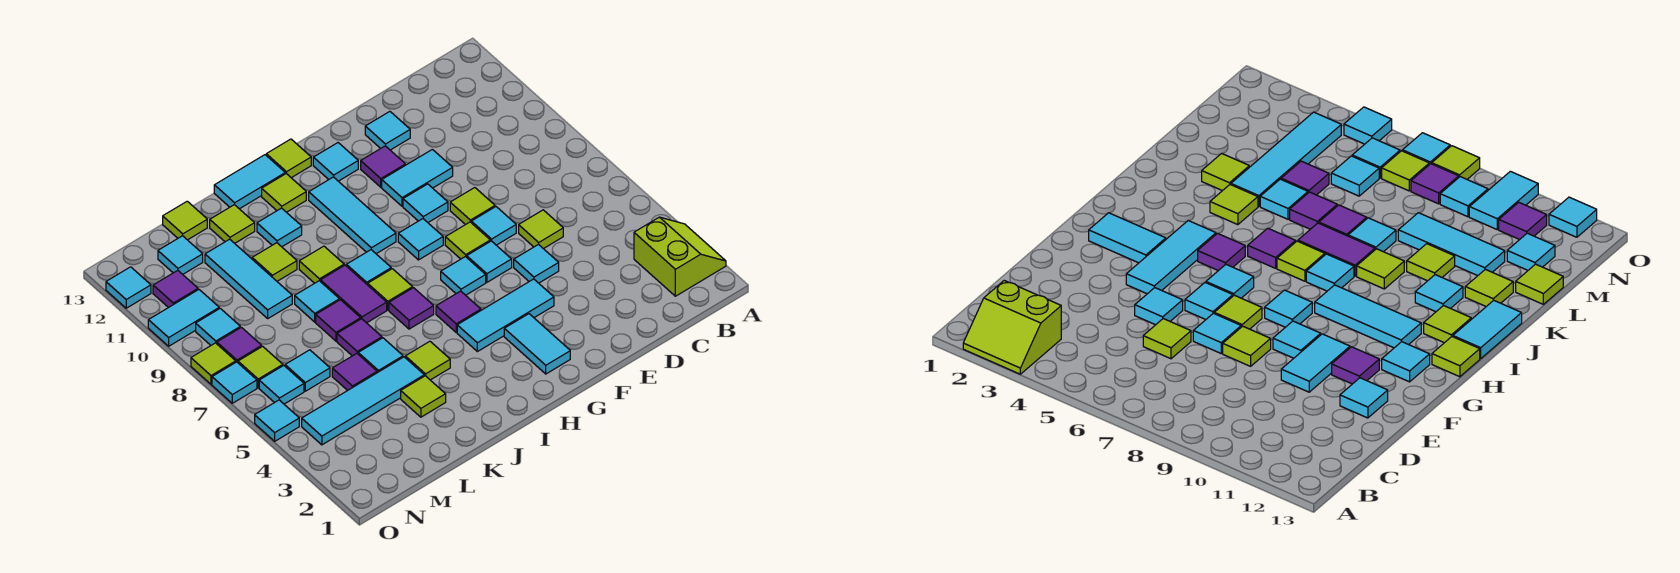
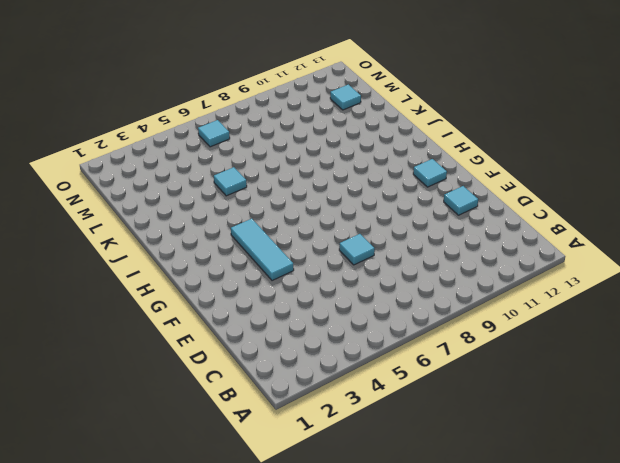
none -> lime slope A2:B3 level 1 top B
none -> lime tile D6 level 1
none -> cyan tile E5 level 1
none -> lime tile E8 level 1

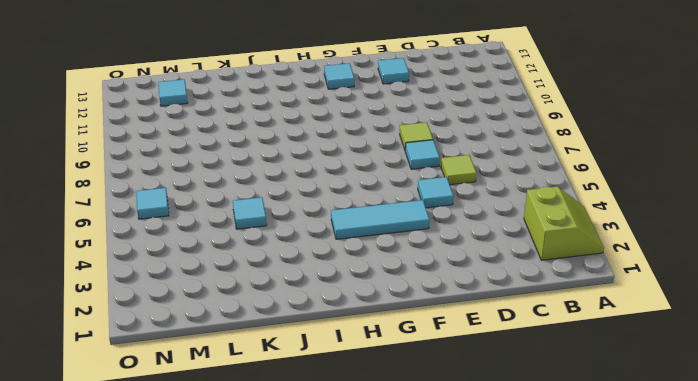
none -> cyan tile E10:F10 level 1
none -> cyan tile F6 level 1
none -> lime tile F7 level 1
none -> cyan tile F9 level 1

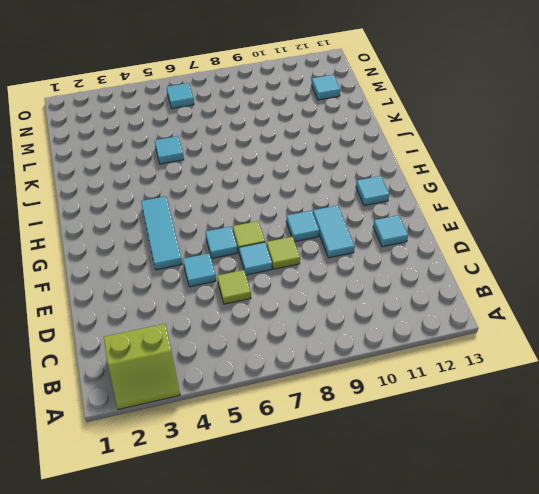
none -> purple tile F11 level 1
none -> cyan tile G2:G3 level 1
none -> cyan tile G6 level 1
none -> cyan tile G8 level 1

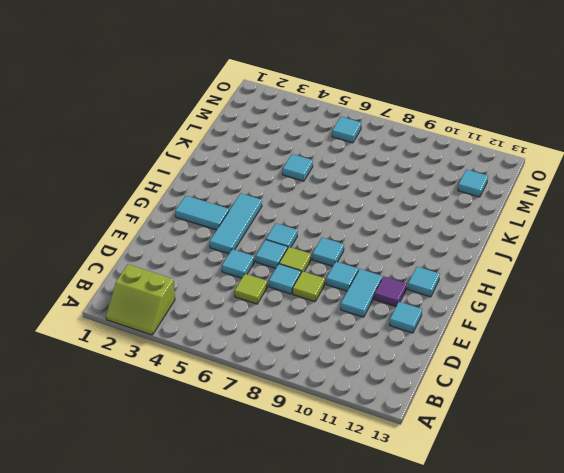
none -> purple tile H5 level 1
none -> cyan tile H9:H11 level 1
none -> lime tile H13 level 1
none -> purple tile I6 level 1

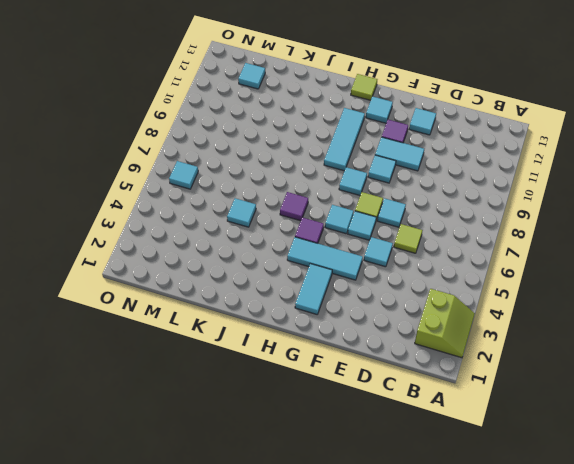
none -> lime tile E8 level 1
none -> lime tile I7 level 1
none -> cyan tile I8 level 1
none -> lime tile I12 level 1

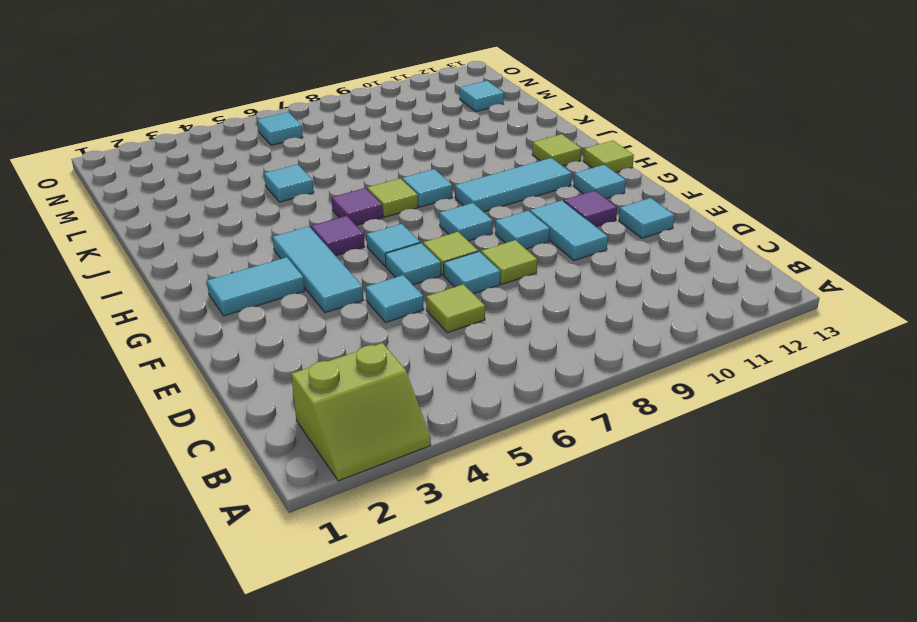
none -> cyan tile I13:J13 level 1
none -> lime tile J4 level 1
none -> purple tile J7:J8 level 1
none -> lime tile J9 level 1

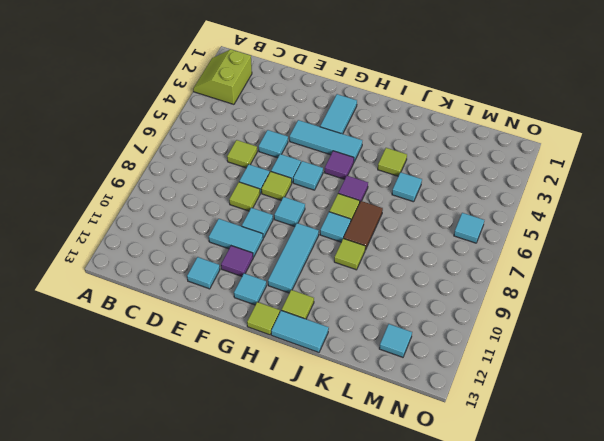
brown tile J7:J8 level 1 -> purple tile J7:J8 level 1
none -> cyan tile J11 level 1
none -> lime tile K3 level 1
none -> cyan tile K4:N4 level 1
none -> purple tile K6 level 1

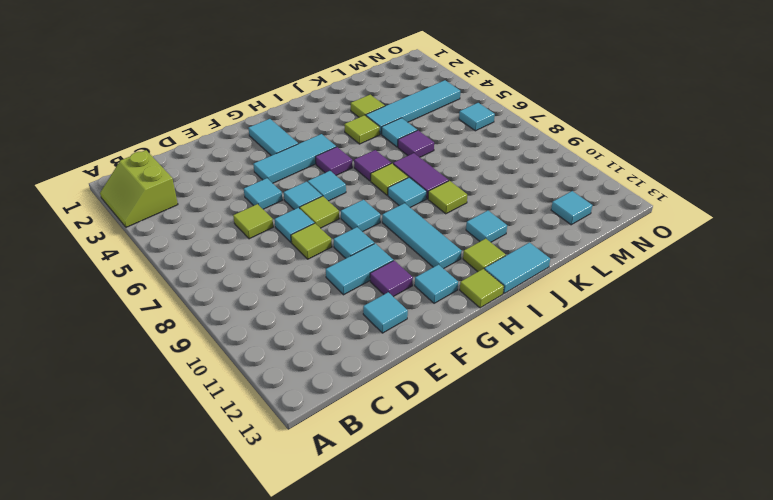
none -> purple tile K7 level 1
none -> cyan tile K8 level 1
none -> lime tile K10 level 1
none -> lime tile K12 level 1

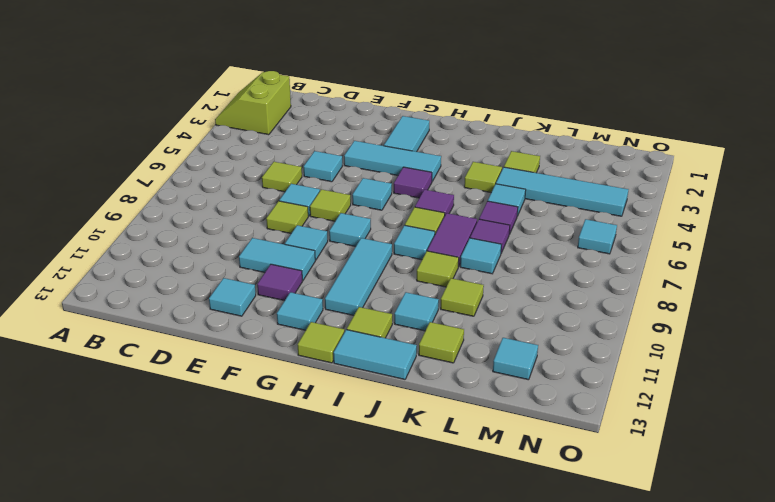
none -> cyan tile F6 level 1
none -> purple tile L5 level 1
none -> cyan tile L9:L11 level 1
none -> lime tile L13 level 1

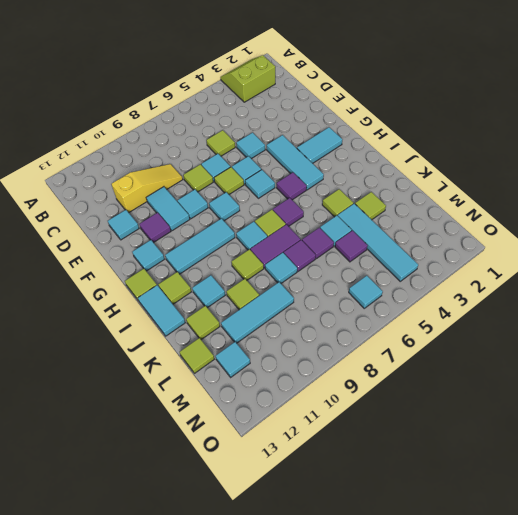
yellow slope D9:D11 level 1 top 11 -> none
none -> cyan tile M6 level 1
none -> lime tile N7 level 1
none -> purple tile N8 level 1
none -> cyan tile N9 level 1

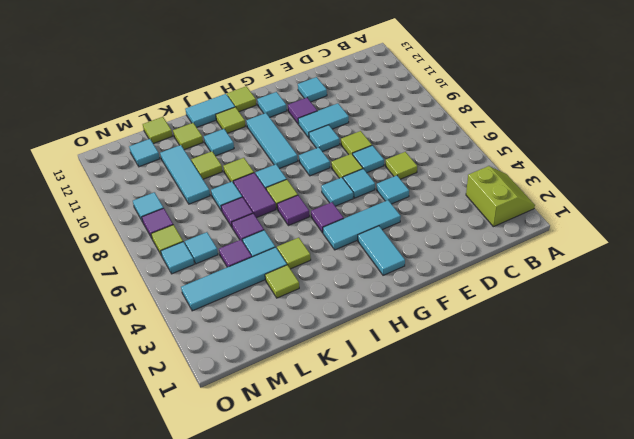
none -> cyan tile N10:O10 level 1
none -> purple tile N11 level 1
none -> cyan tile O5 level 1
none -> cyan tile O7 level 1

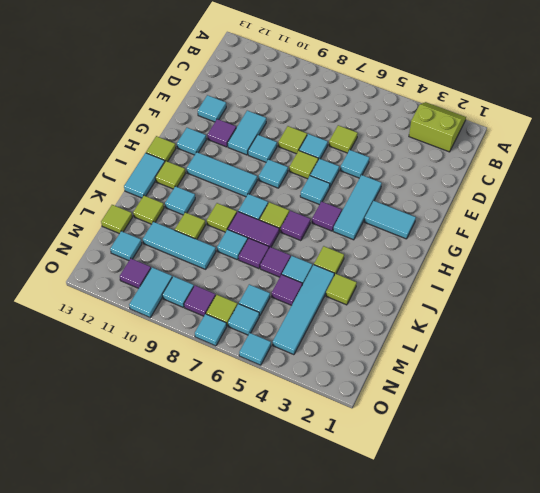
none -> lime tile O8 level 1
none -> cyan tile O12 level 1

